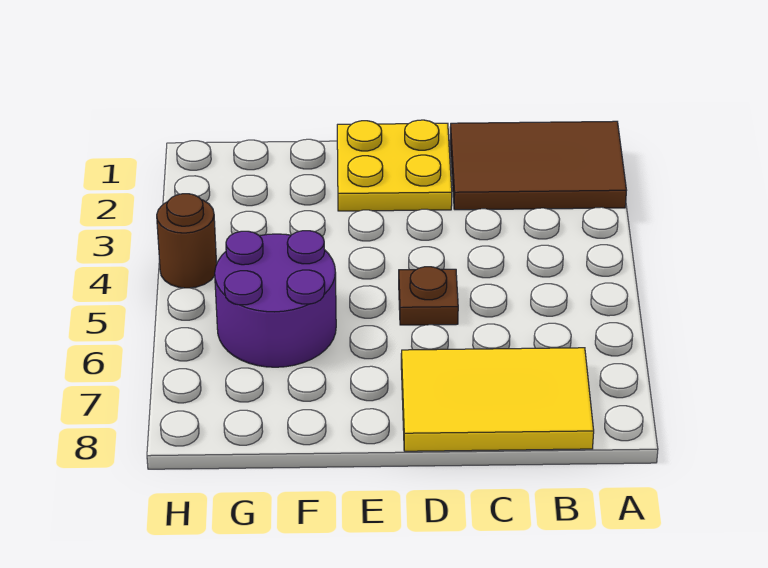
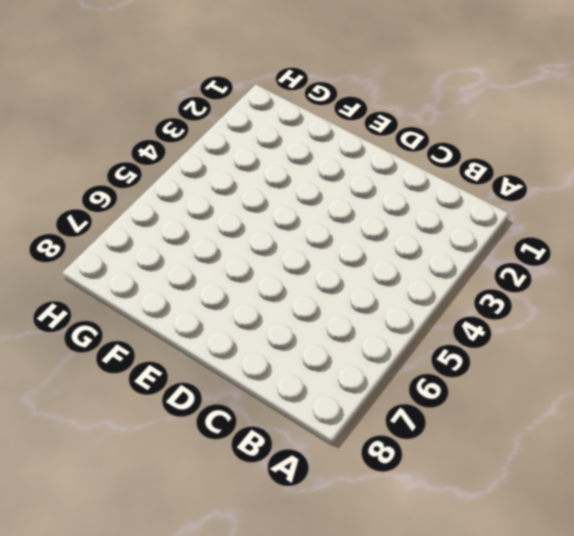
none -> brown tile A1:C2 level 1
none -> yellow tile B7:D8 level 1

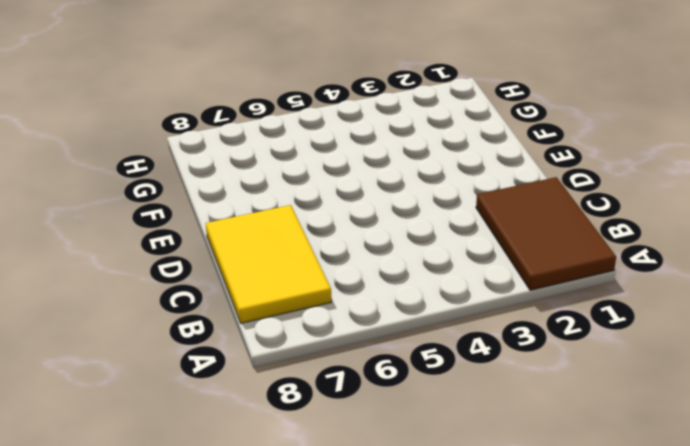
none -> yellow plate D1:E2 level 1
none -> brown plate D5 level 1

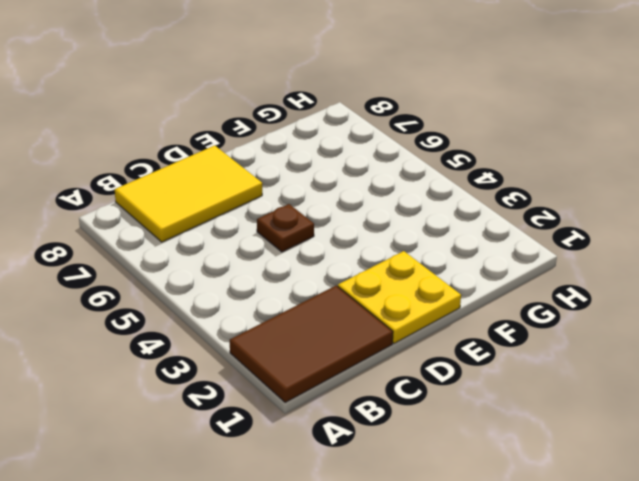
none -> purple round brick F5:G6 level 1
none -> brown round brick H4 level 1

